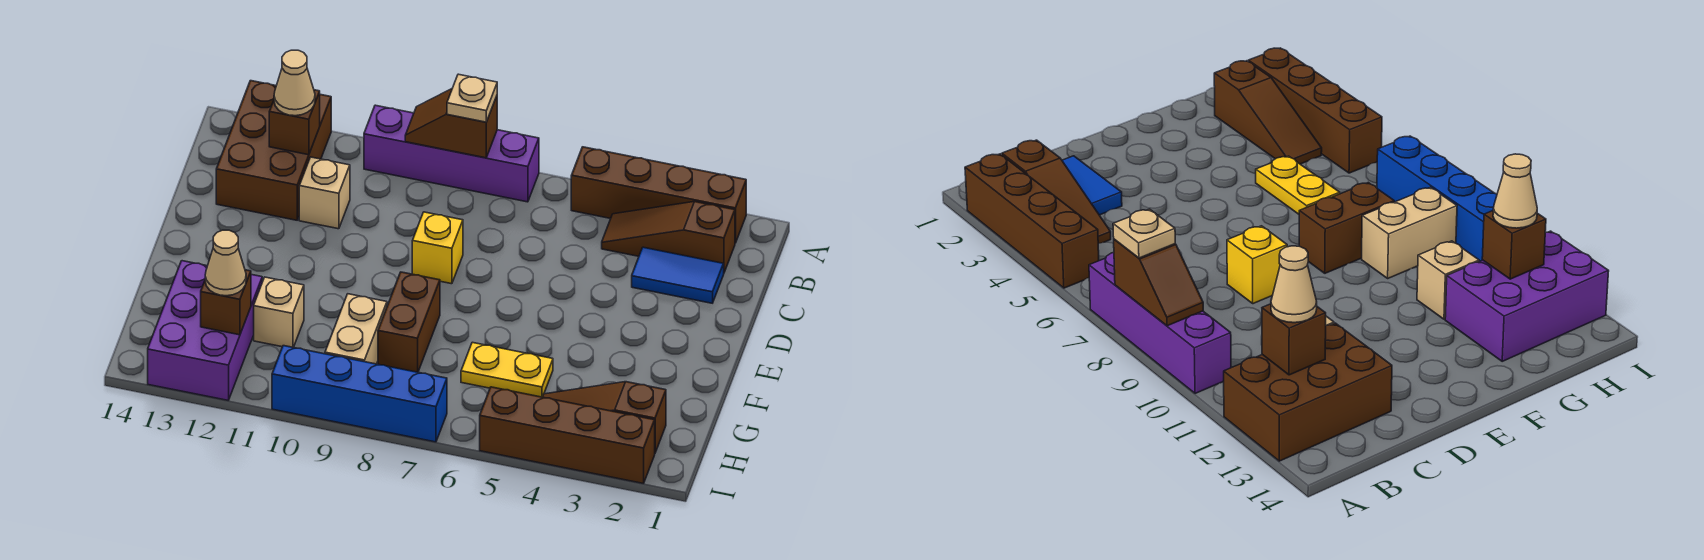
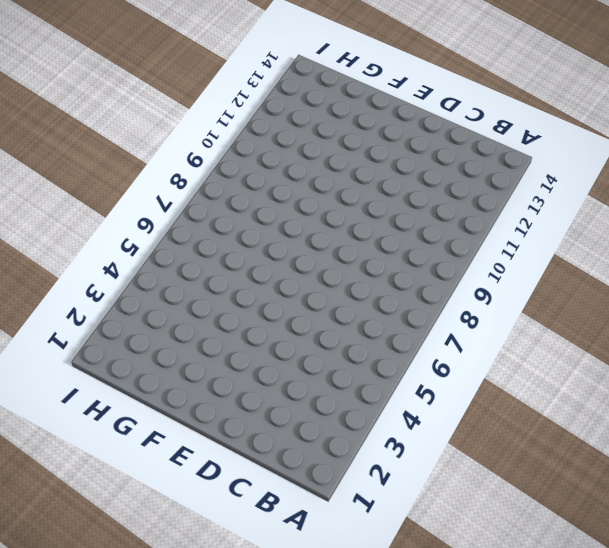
none -> brown brick A2:A5 level 1
none -> purple brick A7:A10 level 1
none -> brown brick A12:C13 level 1

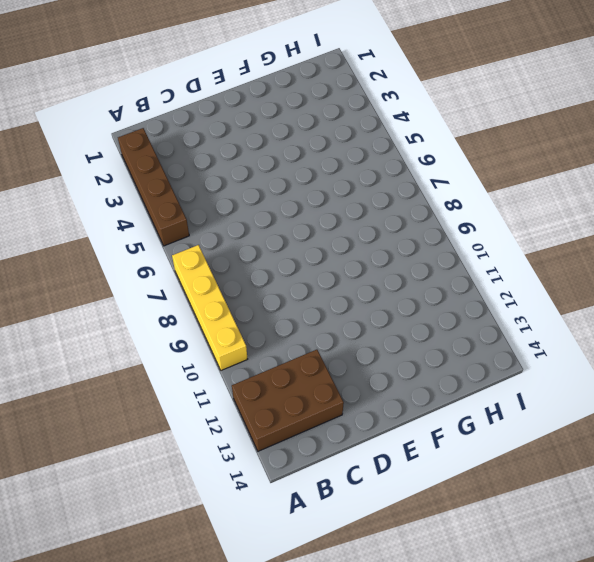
yellow brick A7:A10 level 1 -> purple brick A7:A10 level 1
none -> brown slope B2:B4 level 1 top 2
none -> blue tile C2:C3 level 1
none -> tan brick C11 level 1

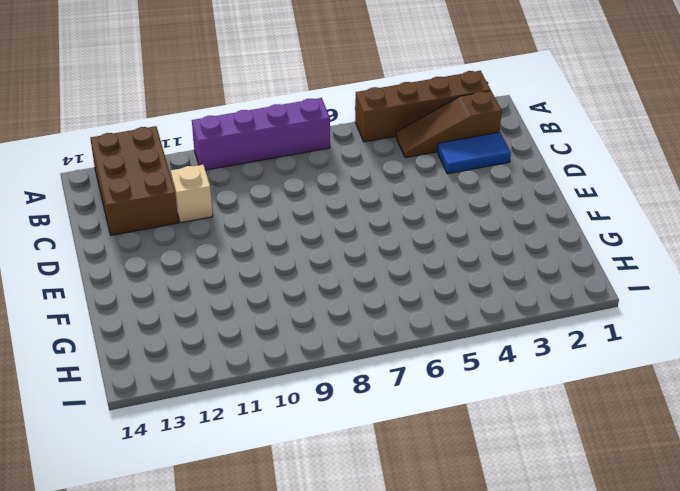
none -> yellow brick D8 level 1
none -> brown brick F8:G8 level 1
none -> yellow plate G5:G6 level 1

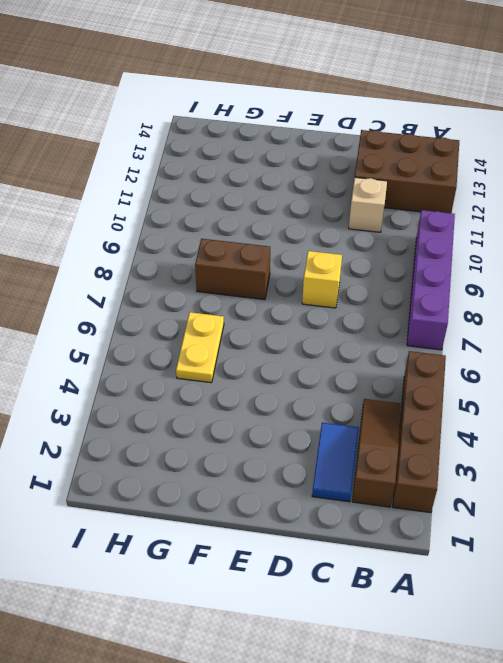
none -> tan brick G9:H9 level 1
none -> tan brick G11 level 1
none -> purple brick G12:I13 level 1

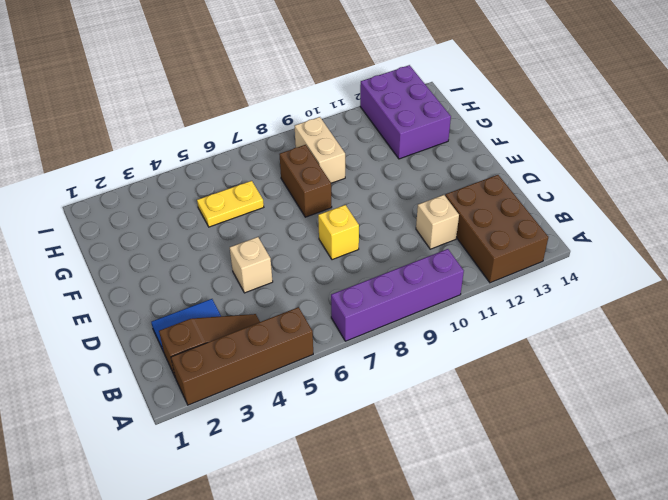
tan brick D5 level 1 -> tan brick G11 level 1
none -> brown slope H2:H4 level 1 top 2
none -> brown brick I2:I5 level 1
none -> blue brick I7:I10 level 1

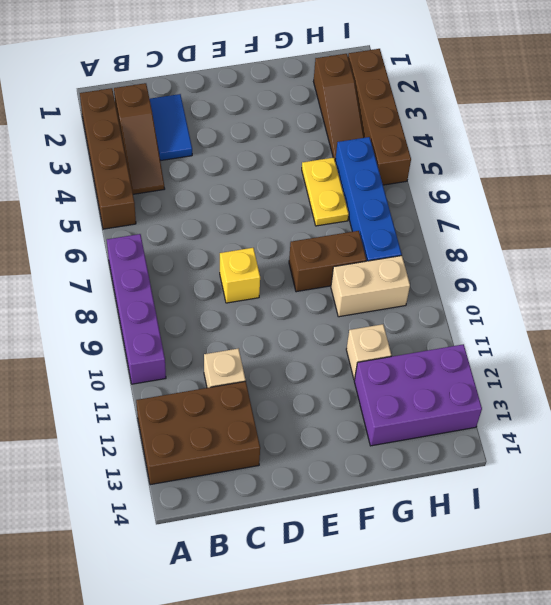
blue brick H5:H8 level 1 -> blue brick I7:I10 level 1
none -> brown slope A8:A9 level 2 top 8
none -> brown brick B12 level 2
none -> brown brick H12 level 2

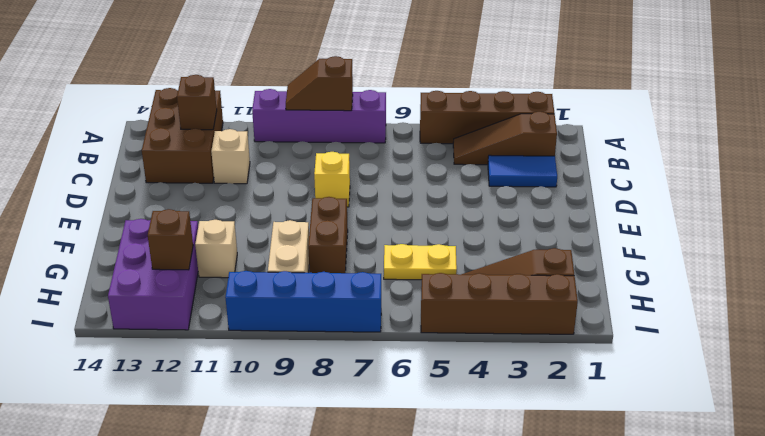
none -> tan plate A8 level 3
none -> tan cone B12 level 3
none -> tan cone H12 level 3

